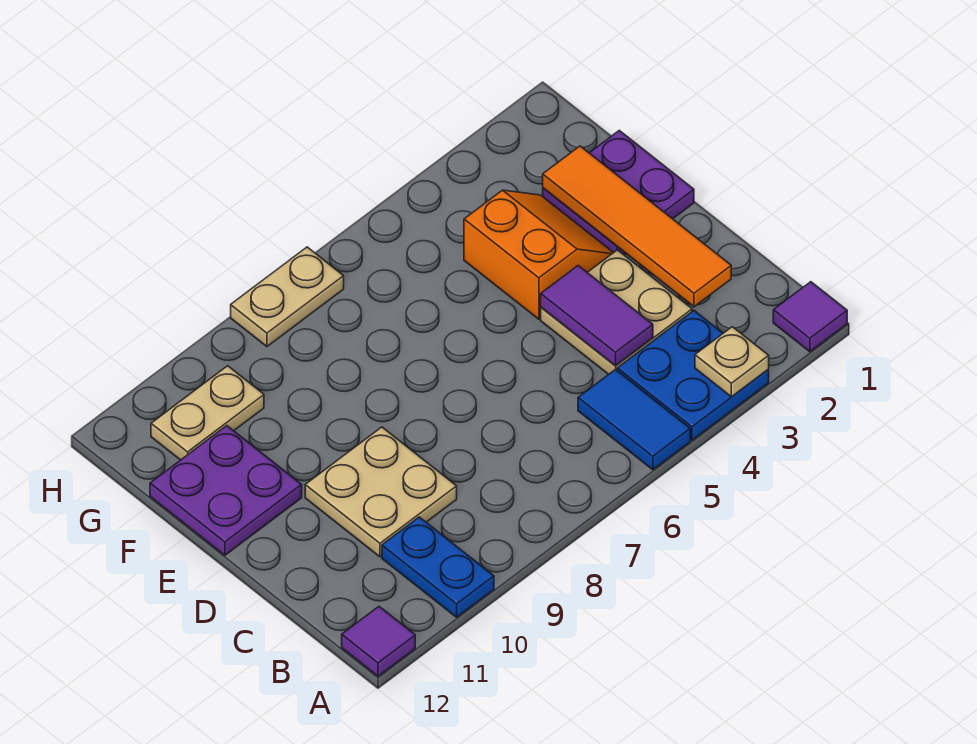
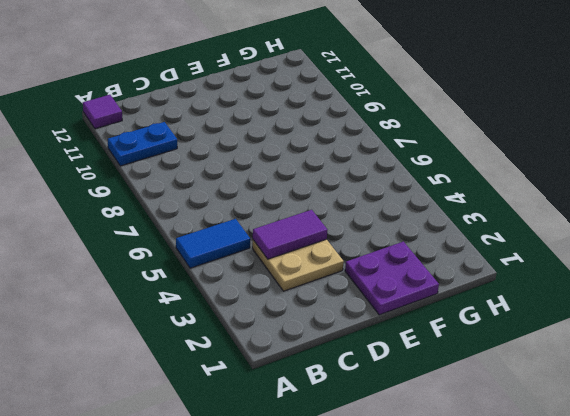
none -> purple tile A1 level 1
none -> blue plate A3:B4 level 1
none -> tan plate C9:D10 level 1

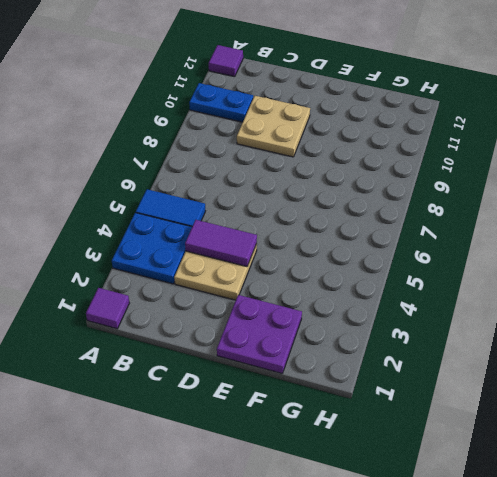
none -> orange slope E3:F4 level 1 top 4
none -> purple plate E11:F12 level 1
none -> tan plate G10:G11 level 1

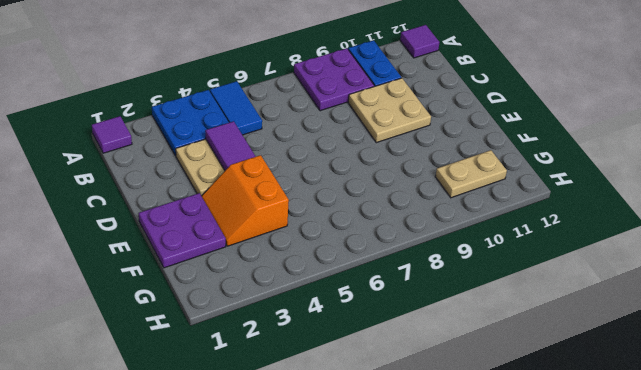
purple plate A8:B9 level 1 -> purple plate E11:F12 level 1
none -> tan plate H7:H8 level 1
none -> tan plate A3 level 2
none -> orange tile C2:F2 level 2

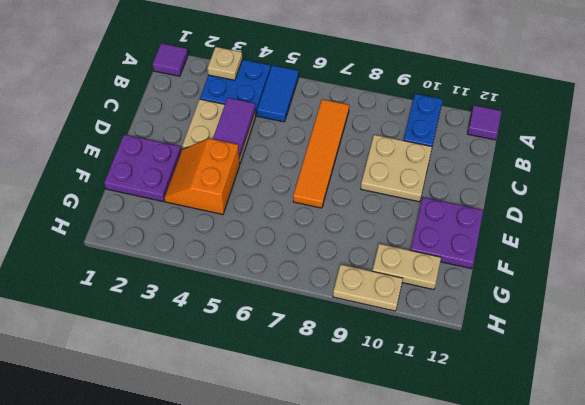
orange tile B7:E7 level 1 -> orange tile C2:F2 level 2
tan plate H9:H10 level 1 -> tan plate H7:H8 level 1

